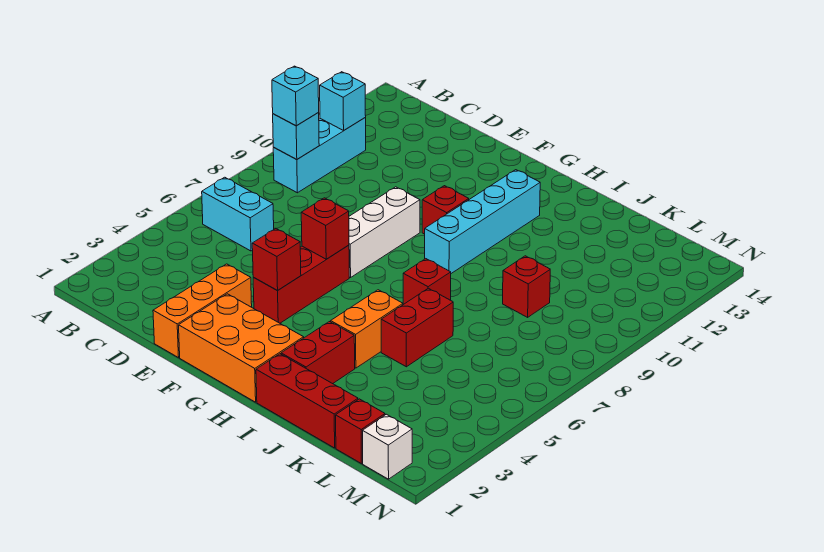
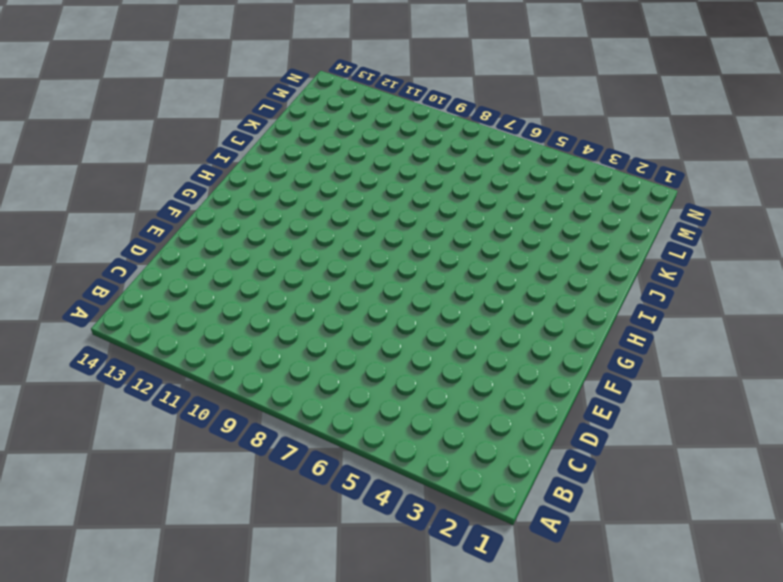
none -> cyan brick B6:C6 level 1
none -> cyan brick B9:B11 level 1
none -> orange brick E1:E3 level 1

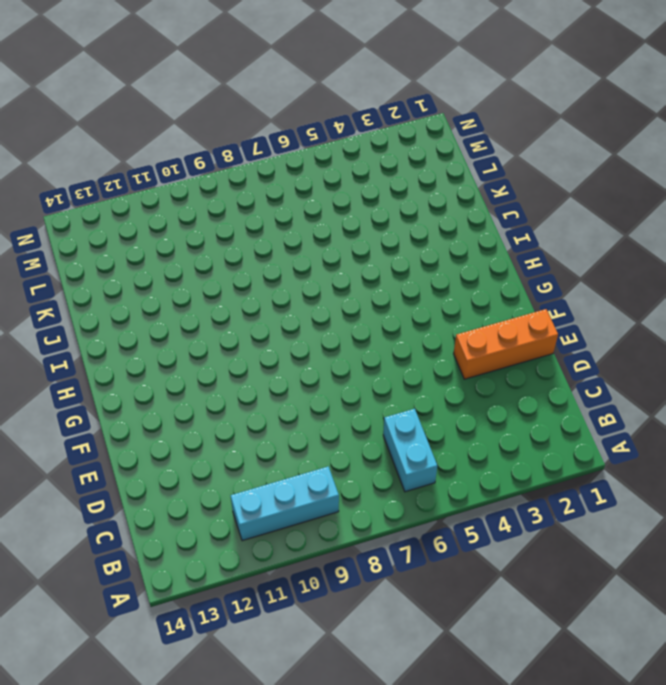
none -> orange brick F1:H2 level 1
none -> red brick F4:F6 level 1
none -> white brick F7:F9 level 1

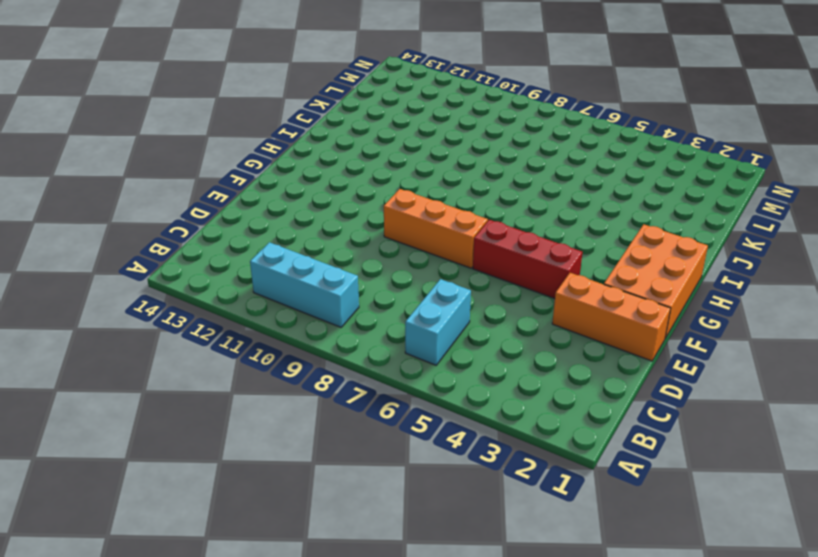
orange brick F7:F9 level 1 -> white brick F7:F9 level 1
none -> red brick G10 level 1
none -> cyan brick H9:H12 level 1
none -> red brick I1:K1 level 1

